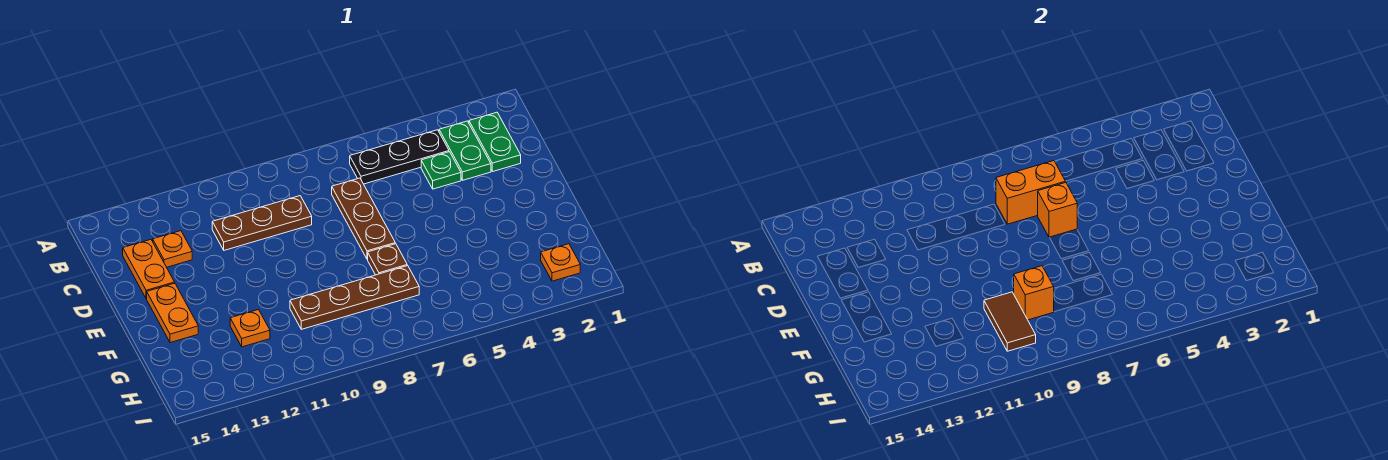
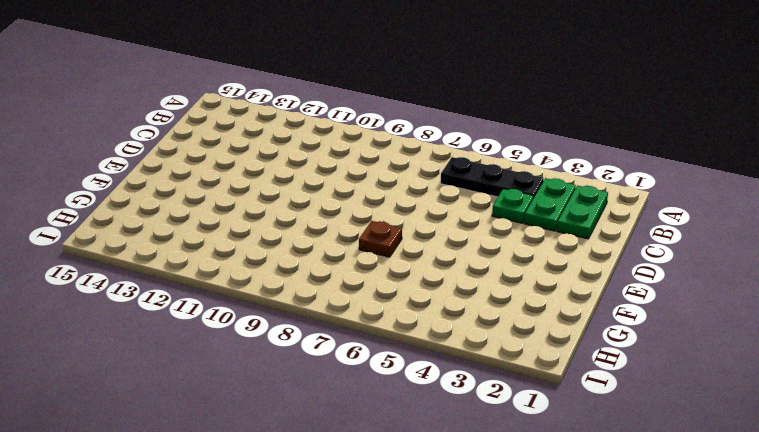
none -> brown plate C7:E7 level 1
none -> brown plate C9:C11 level 1
none -> orange plate C13 level 1

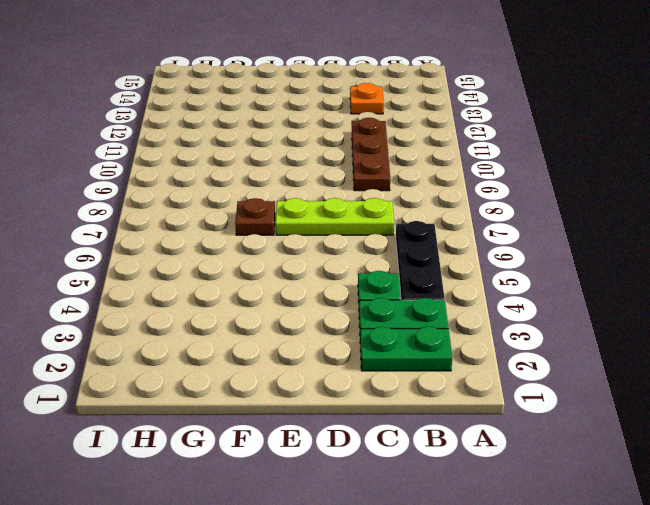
lime plate C7:E7 level 1 -> brown plate C7:E7 level 1
none -> orange plate C14:D14 level 1
none -> orange plate E14:F14 level 1
none -> brown plate G7:G10 level 1

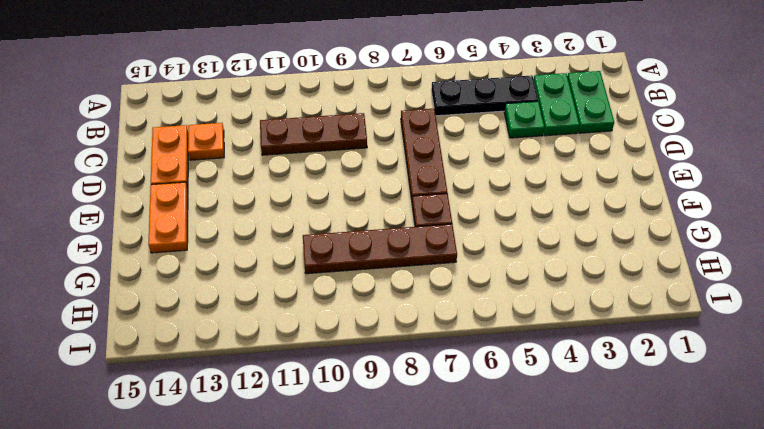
none -> orange plate G12 level 1
none -> orange plate H2 level 1
none -> orange brick C7:C8 level 2

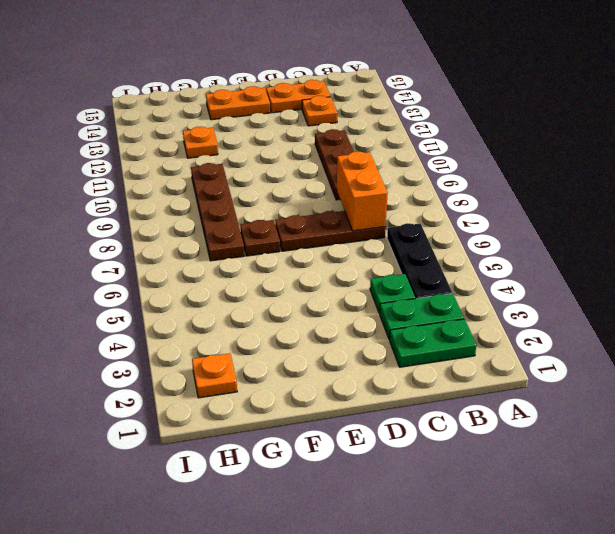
none -> orange brick D7 level 2
none -> orange brick G9 level 2
none -> brown tile G10:H10 level 2

